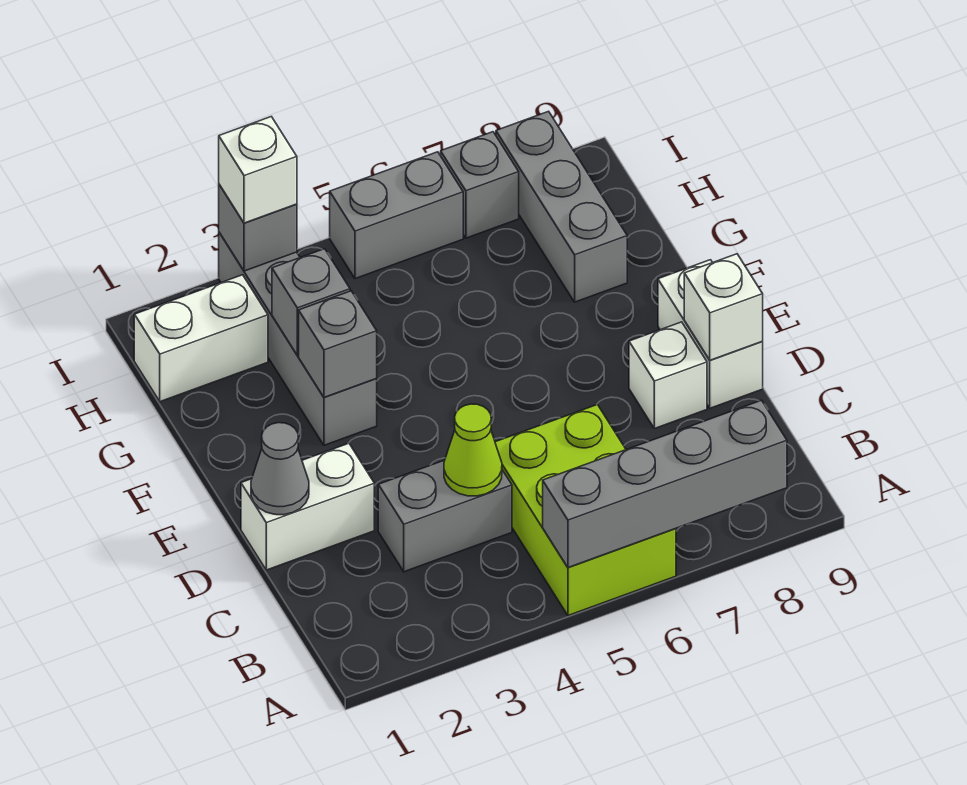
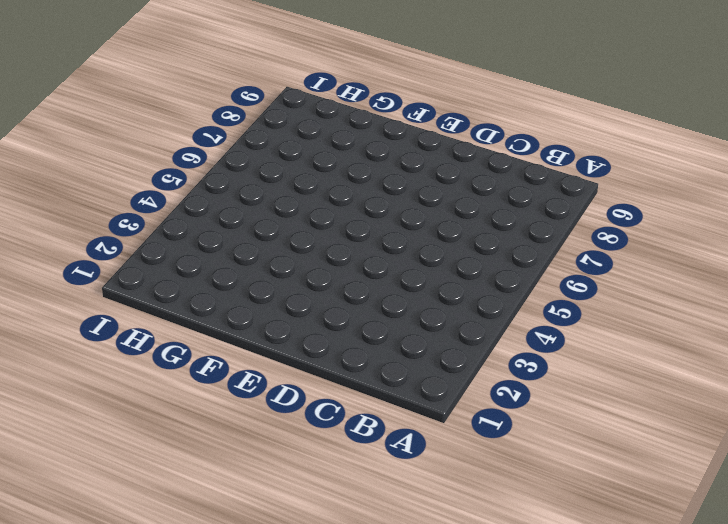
none -> lime brick A5:C6 level 1
none -> grey brick C3:C4 level 1
none -> white brick D1:D2 level 1

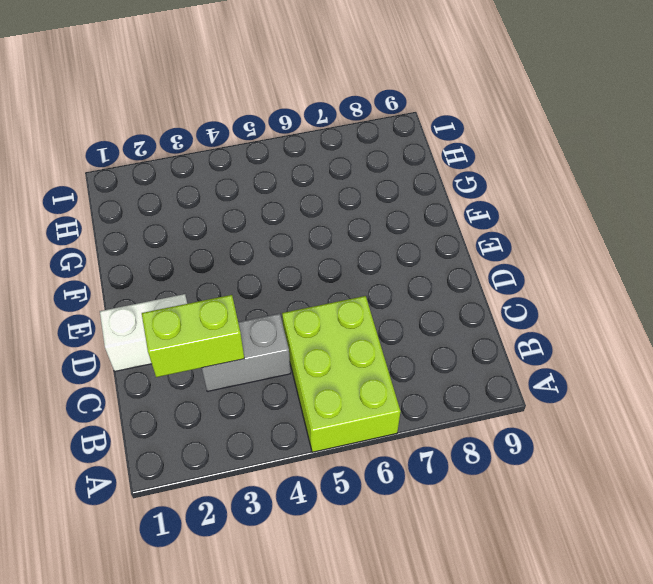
lime brick C2:C3 level 2 -> none
none -> white brick D8 level 1
none -> white brick D9:E9 level 1
none -> grey brick F3:I3 level 1

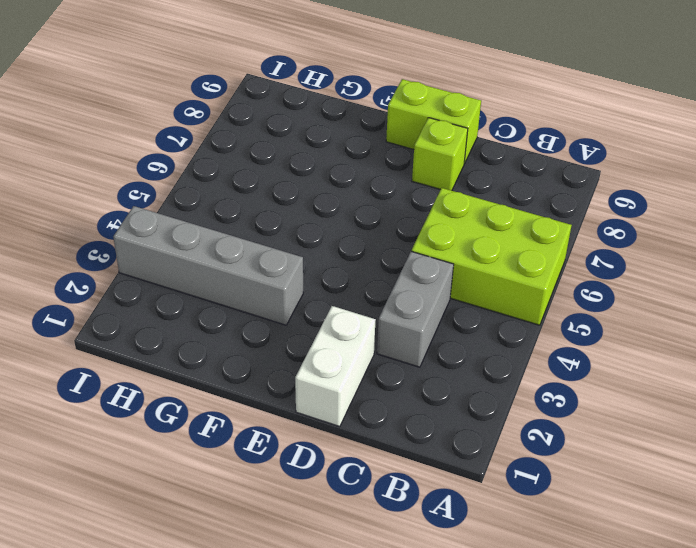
lime brick D8 level 1 -> white brick D8 level 1
lime brick D9:E9 level 1 -> white brick D9:E9 level 1
none -> grey brick G8:I8 level 1
none -> white brick H1:H2 level 1
none -> grey brick I5:I6 level 1

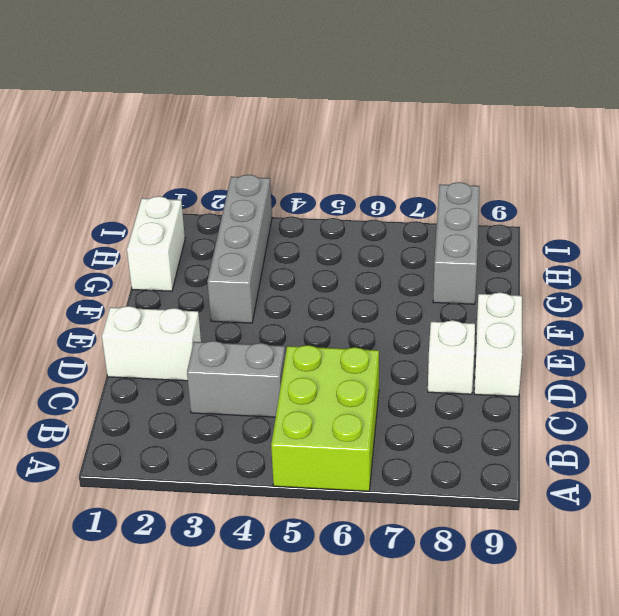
white brick G1:H1 level 1 -> white brick H1:H2 level 1
none -> grey brick I5:I6 level 1
none -> grey brick I7 level 1
none -> grey brick A5:A8 level 2

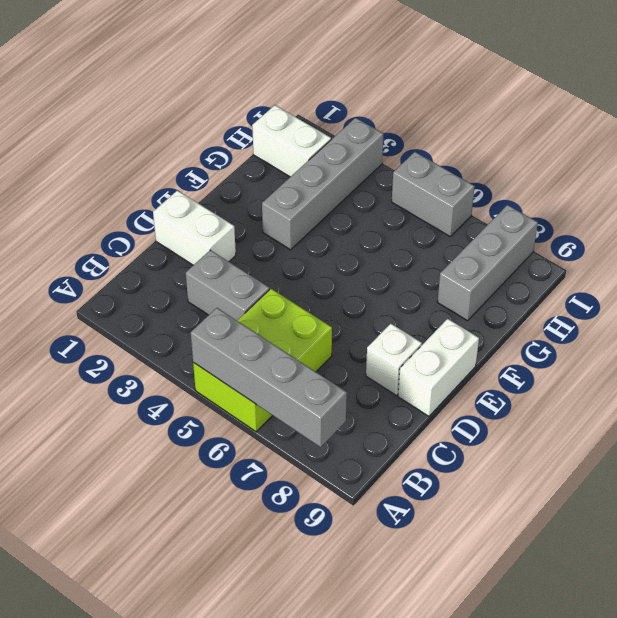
none -> grey brick I7 level 1
none -> lime cone C4 level 2
none -> grey cone D1 level 2

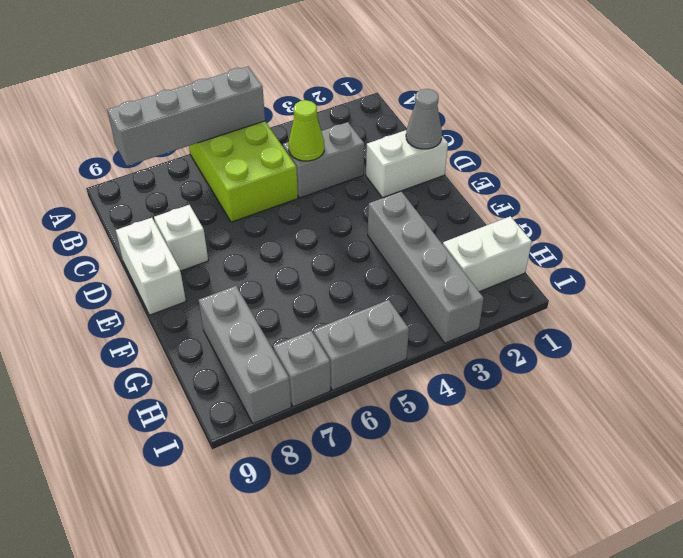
none -> white brick D9 level 2
none -> grey brick F3 level 2
none -> grey brick G3 level 2

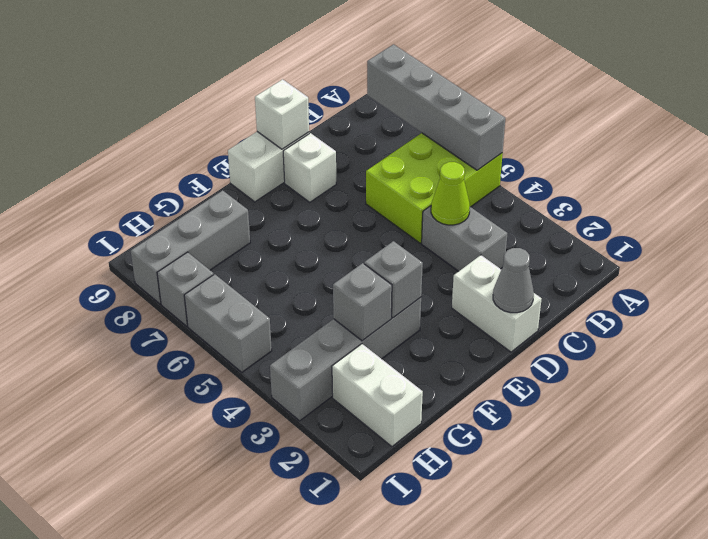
none -> grey brick I3 level 2
none -> white brick I3 level 3

